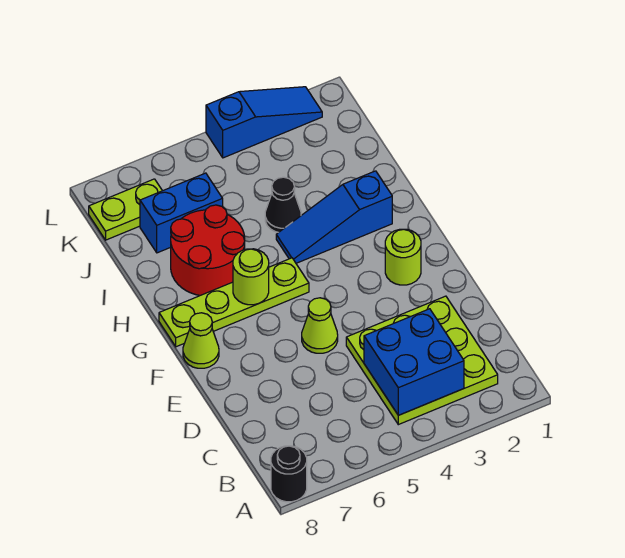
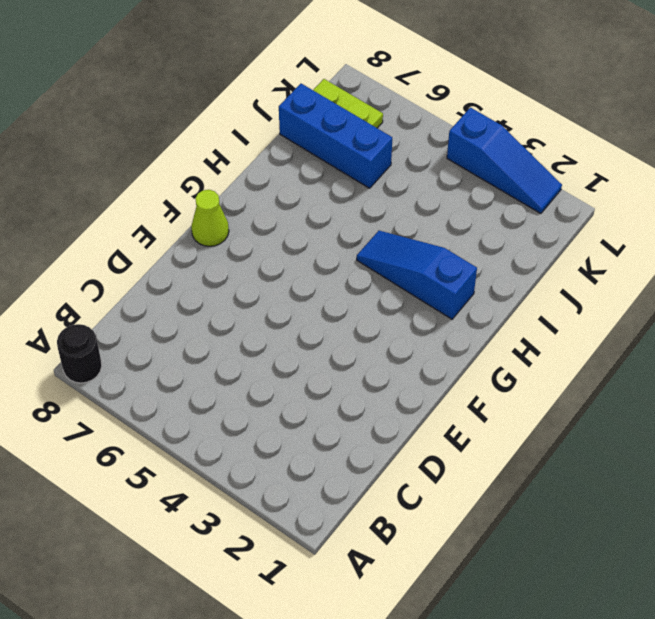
blue brick J6:J8 level 1 -> blue brick J6:J7 level 1
none -> lime plate B2:D4 level 1
none -> lime cone E5 level 1
none -> lime round brick F2 level 1

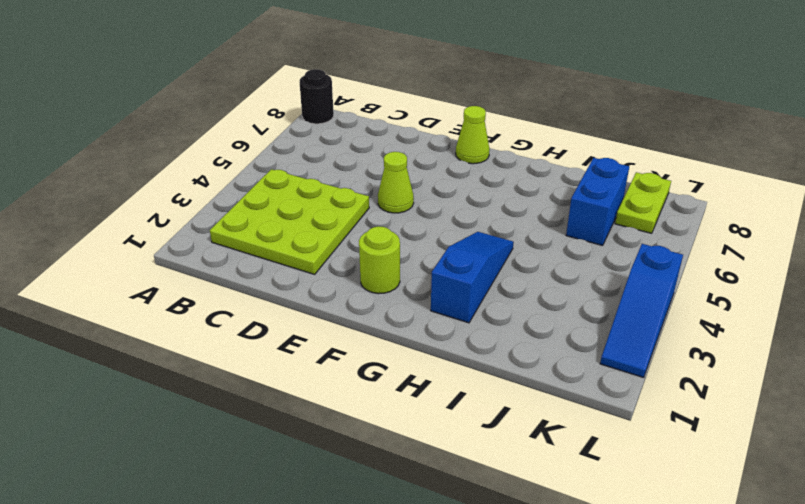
none -> lime plate G5:G8 level 1
none -> red round brick H6:I7 level 1
none -> black cone I4 level 1

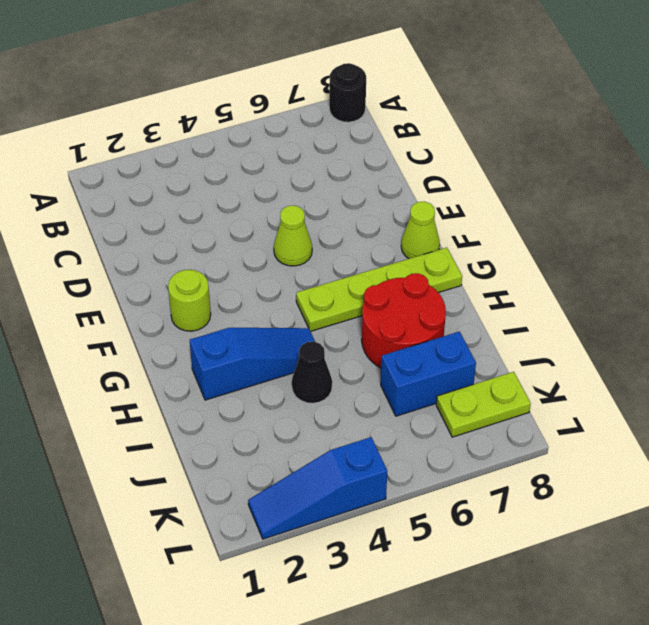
none -> lime plate B2:D4 level 1
none -> blue brick B3:C4 level 2
none -> lime round brick G6 level 2

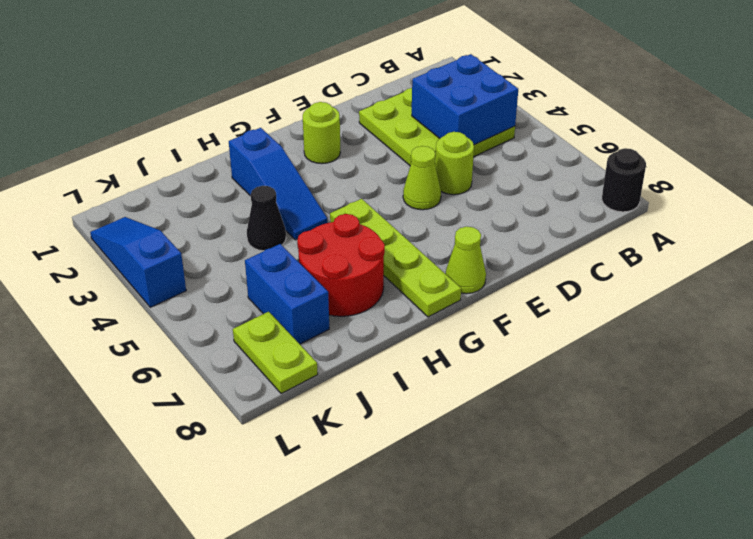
lime round brick D5 level 1 -> lime round brick G6 level 2

